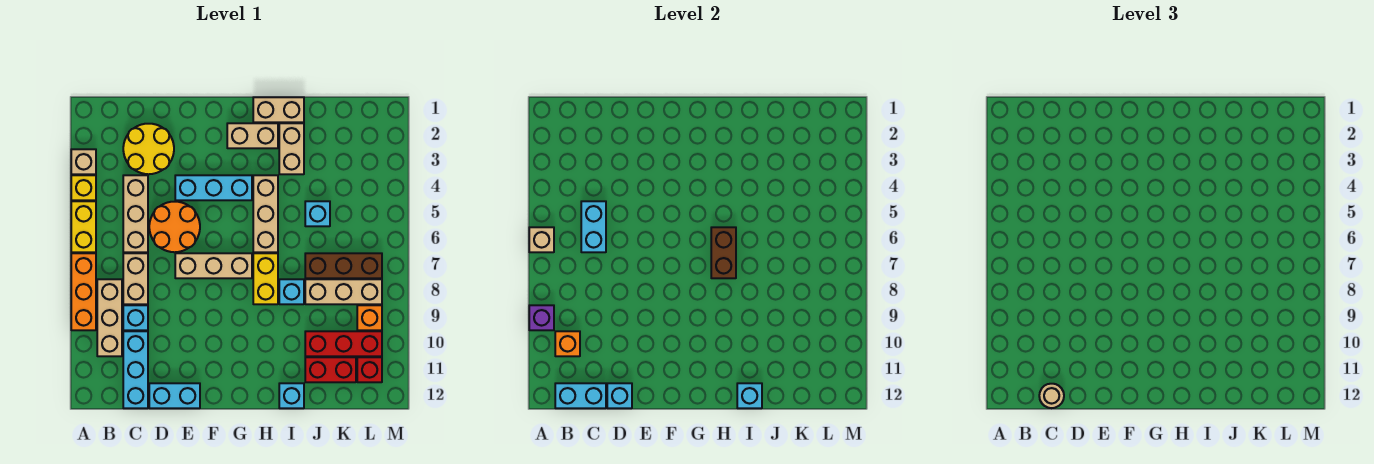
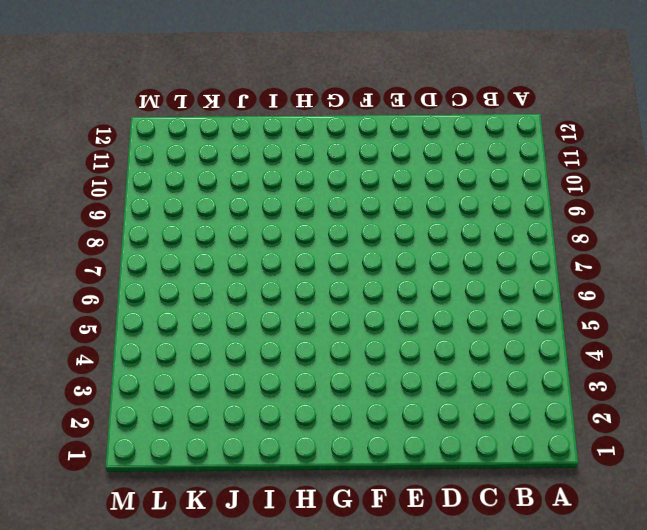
none -> tan brick A3 level 1
none -> yellow brick A4 level 1
none -> yellow brick A5:A6 level 1
none -> orange brick A7:A9 level 1

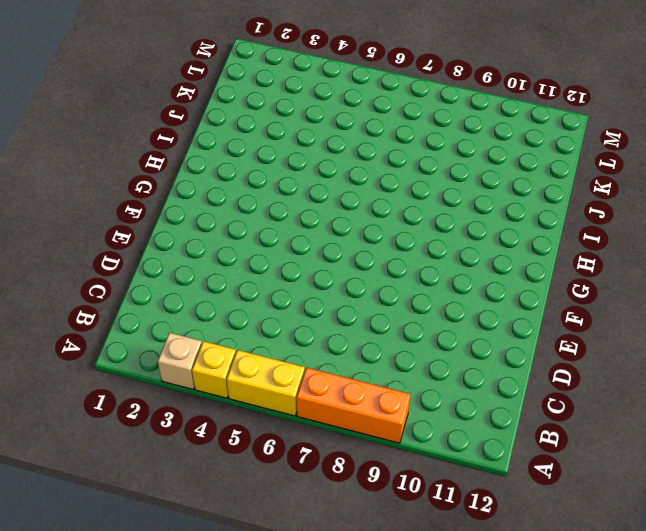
none -> tan brick B8:B10 level 1
none -> yellow round brick C2:D3 level 1
none -> tan brick C4:C6 level 1
none -> tan brick C7:C8 level 1

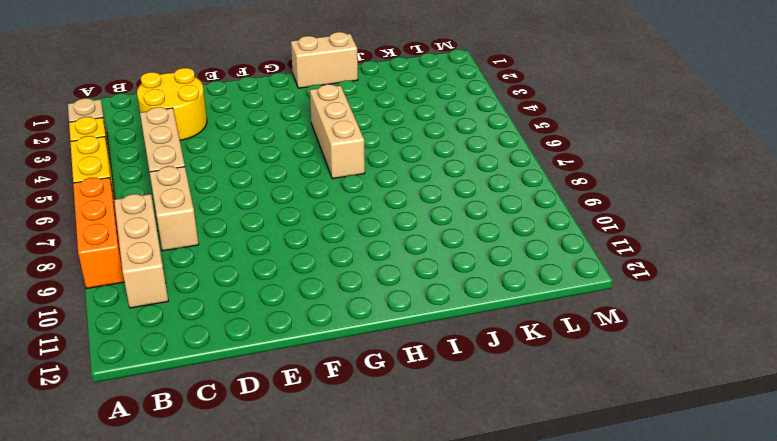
none -> cyan brick C9 level 1
none -> cyan brick C10:C12 level 1
none -> orange round brick D5:E6 level 1
none -> cyan brick D12:E12 level 1

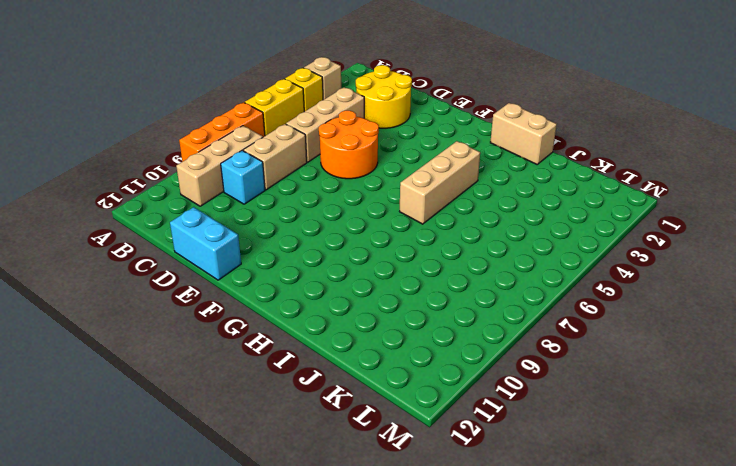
none -> cyan brick C10:C12 level 1
none -> cyan brick E4:G4 level 1
none -> tan brick E7:G7 level 1
none -> tan brick G2:H2 level 1

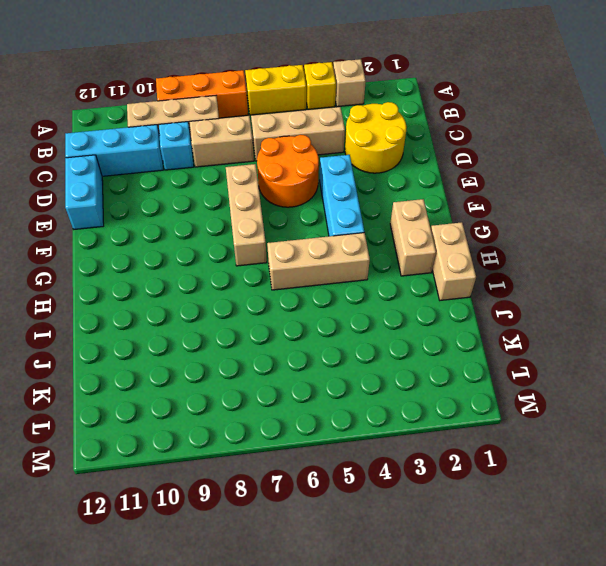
none -> yellow brick H7:H8 level 1
none -> tan brick I2:I3 level 1
none -> cyan brick I8 level 1
none -> cyan brick I12 level 1

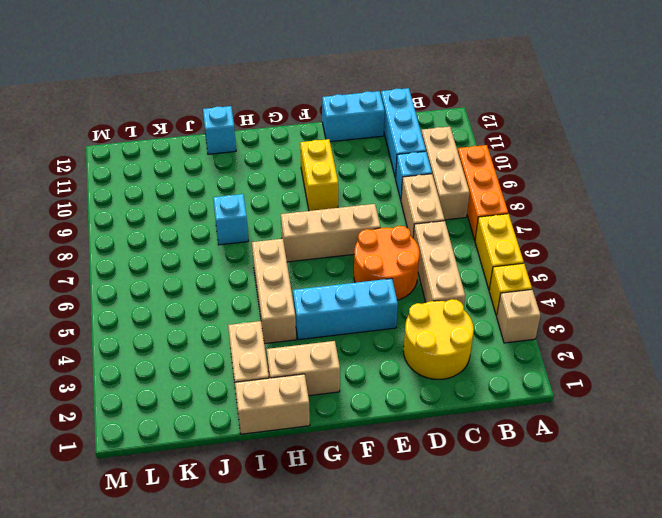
yellow brick F9:F10 level 1 -> yellow brick H7:H8 level 1
none -> cyan brick J5 level 1
none -> brown brick J7:L7 level 1
none -> tan brick J8:L8 level 1
none -> red brick J10:L10 level 1

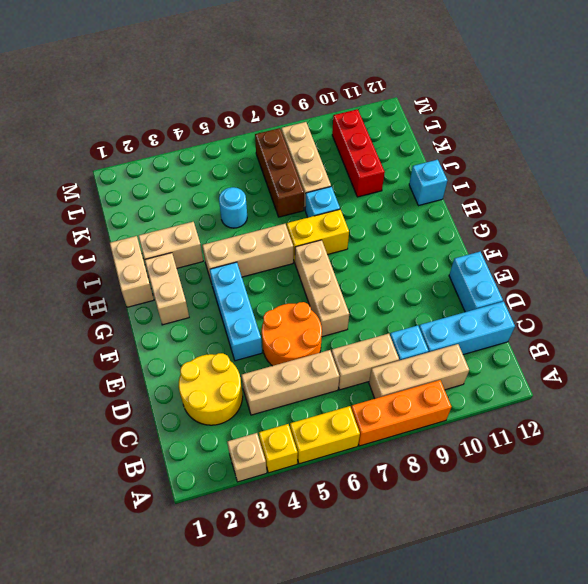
cyan round brick J5 level 1 -> cyan brick J5 level 1
none -> red brick J11:K11 level 1
none -> orange brick L9 level 1
none -> red brick L11 level 1
none -> tan brick A6 level 2

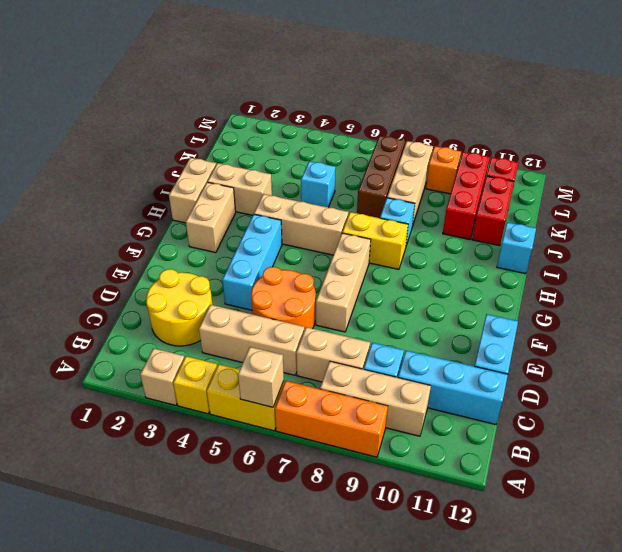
none -> purple brick A9 level 2
none -> orange brick B10 level 2
none -> cyan brick B12:C12 level 2
none -> cyan brick C5:C6 level 2

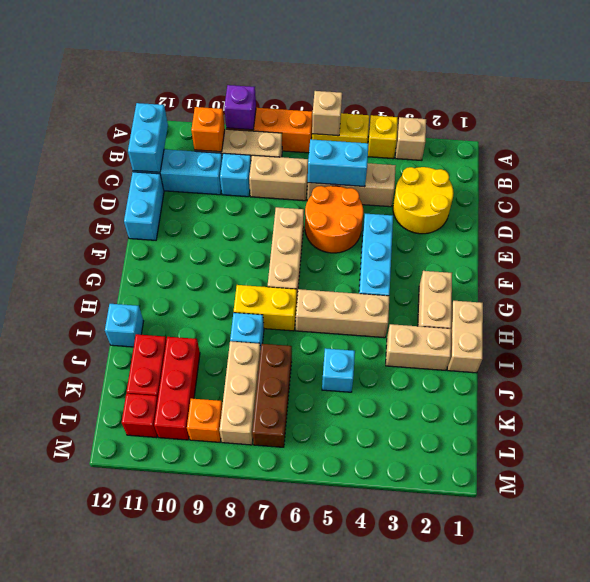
none -> cyan brick D12 level 2
none -> brown brick H6:H7 level 2
none -> cyan brick I12 level 2
none -> tan round brick C12 level 3

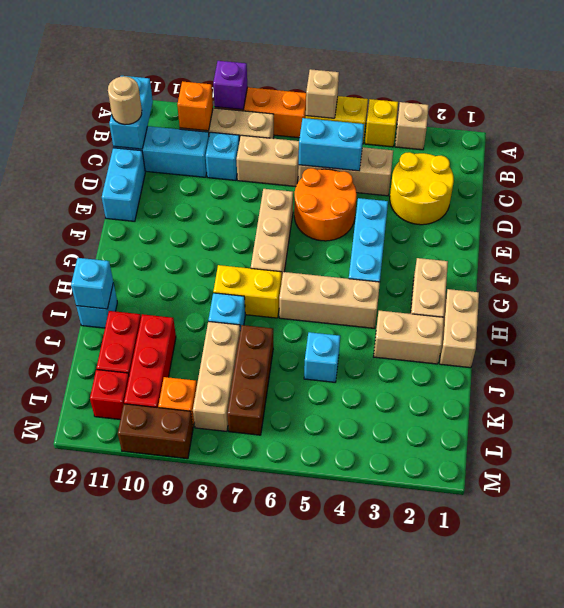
brown brick M9:M10 level 1 -> brown brick H6:H7 level 2
none -> cyan brick D12 level 2

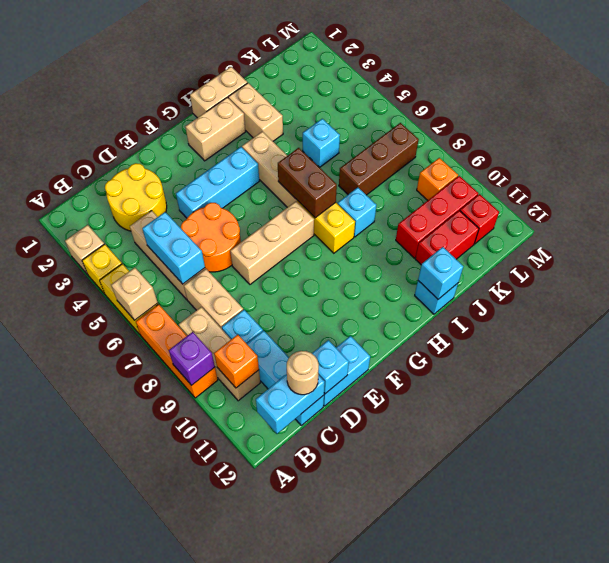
none -> tan brick J8:L8 level 1

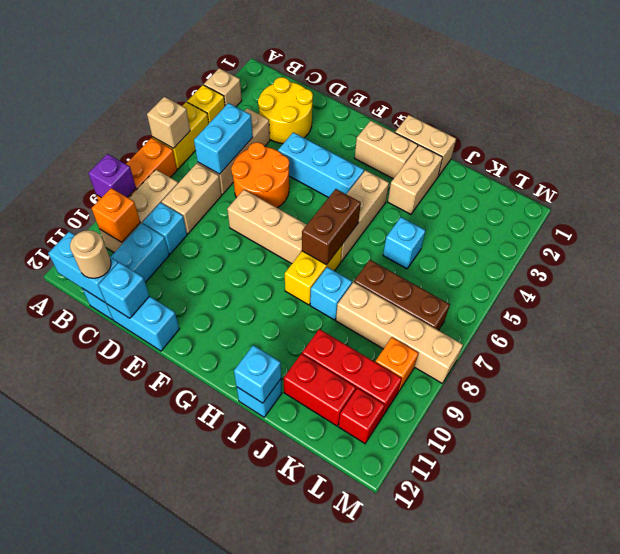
tan brick J8:M8 level 1 -> tan brick J8:L8 level 1

